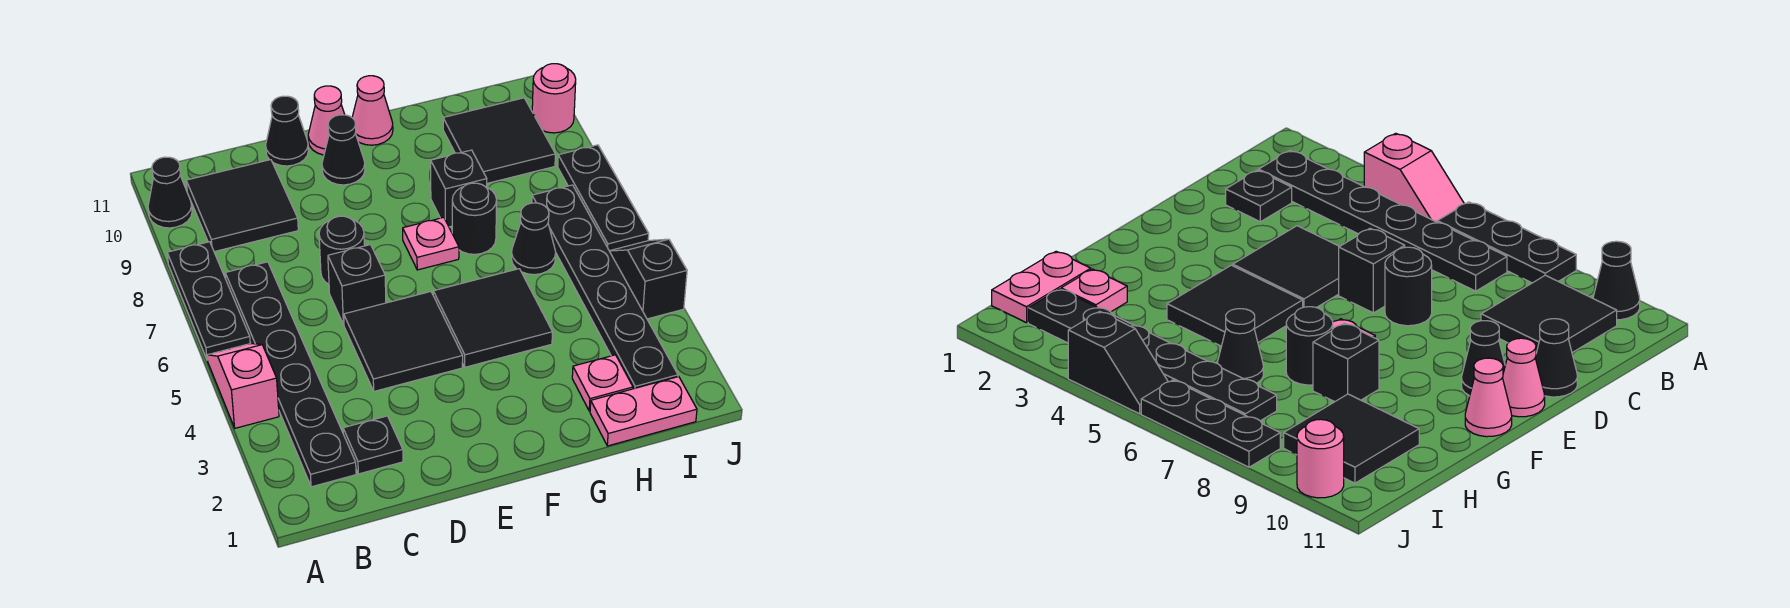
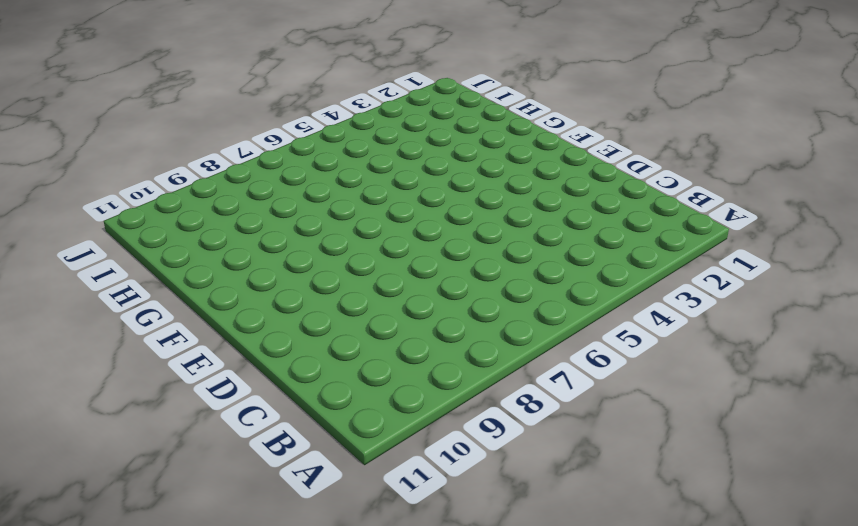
none -> pink slope A4:A5 level 1 top 4
none -> black plate A6:A8 level 1
none -> black cone A10 level 1

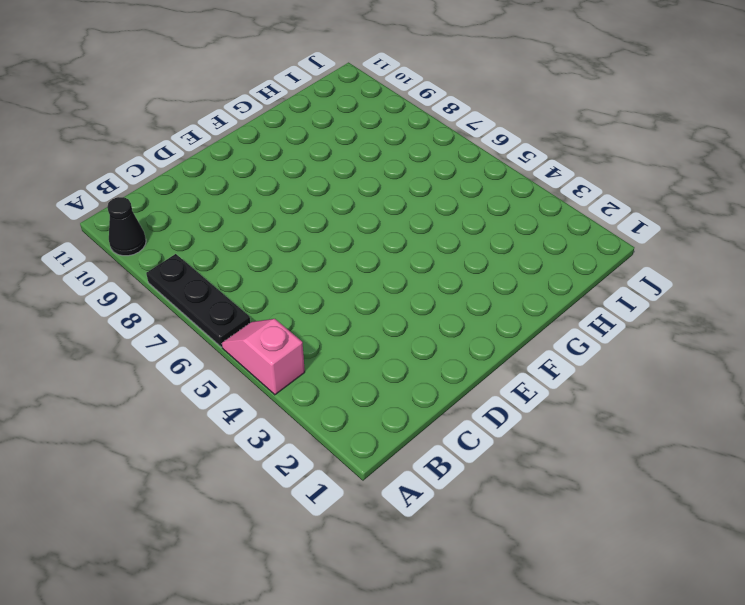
none -> black plate B2:B7 level 1
none -> black tile B9:C10 level 1
none -> black plate C2 level 1

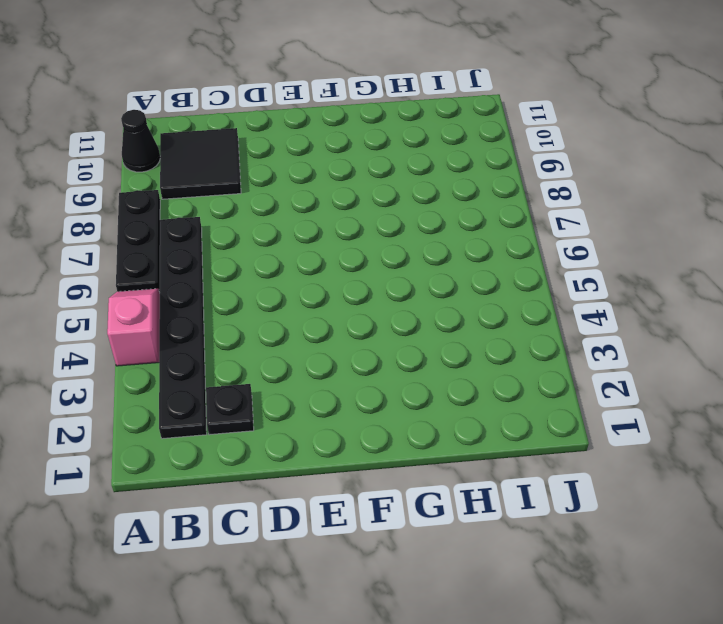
none -> black tile D4:E5 level 1
none -> black brick D6 level 1
none -> black round brick D7 level 1

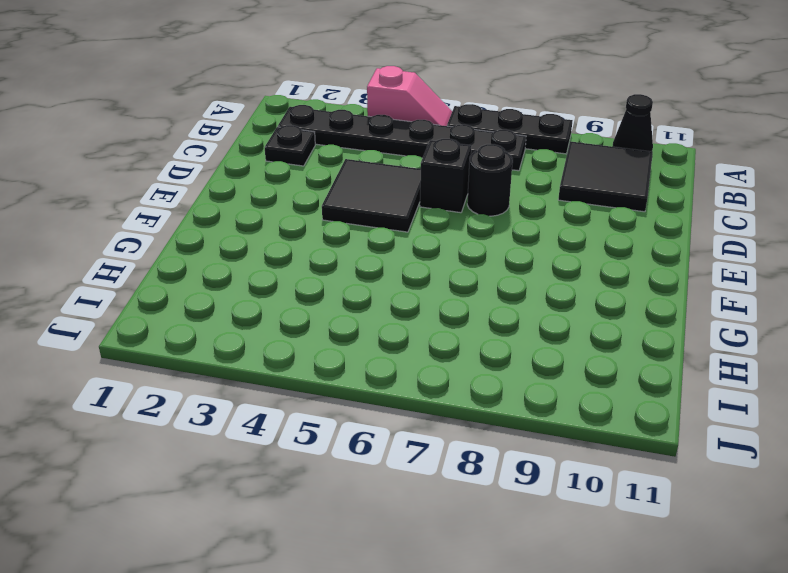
none -> black cone D11 level 1
none -> black cone E10 level 1
none -> pink cone E11 level 1

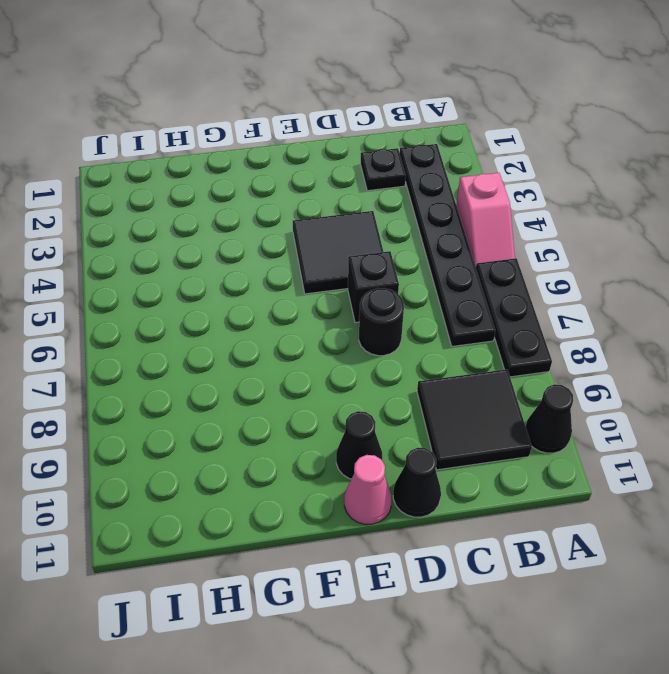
none -> black tile F4:G5 level 1
none -> pink plate F7 level 1
none -> pink cone F11 level 1

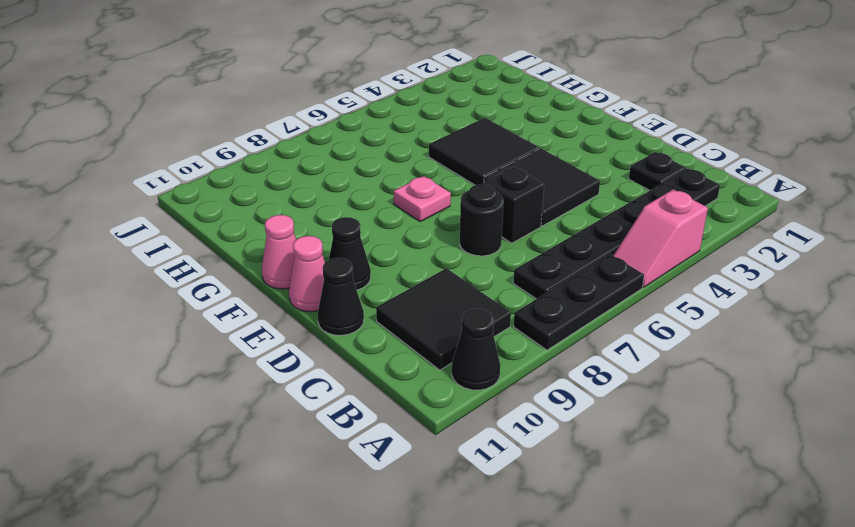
none -> black round brick G7 level 1
none -> black brick G8 level 1
none -> pink plate H1:I1 level 1

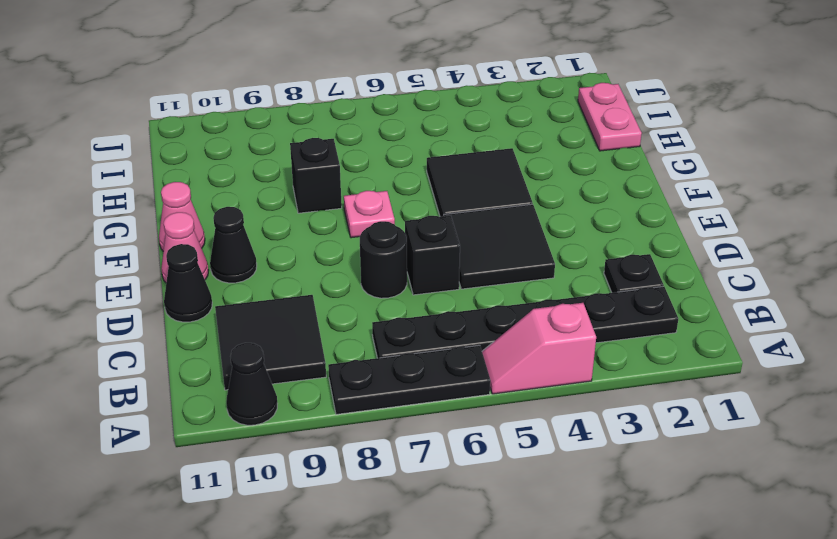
none -> black round brick G7 level 1
none -> pink plate H2 level 1
none -> black cone H6 level 1

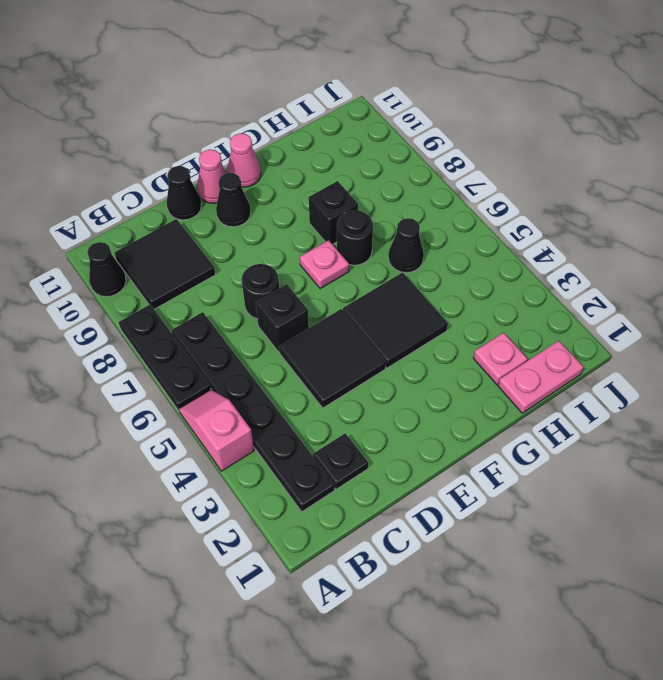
none -> black tile H9:I10 level 1
none -> black plate I2:I7 level 1
none -> black slope J4:J5 level 1 top 4

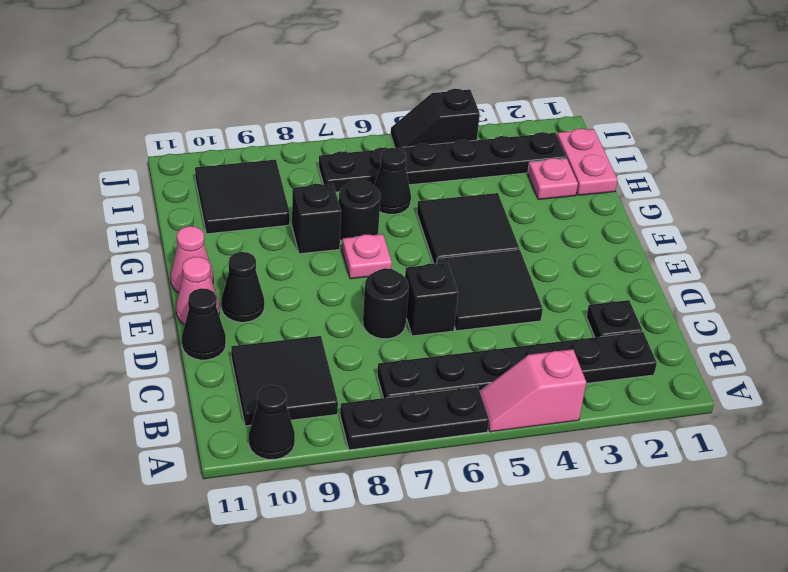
none -> black plate J6:J8 level 1
none -> pink round brick J10 level 1

